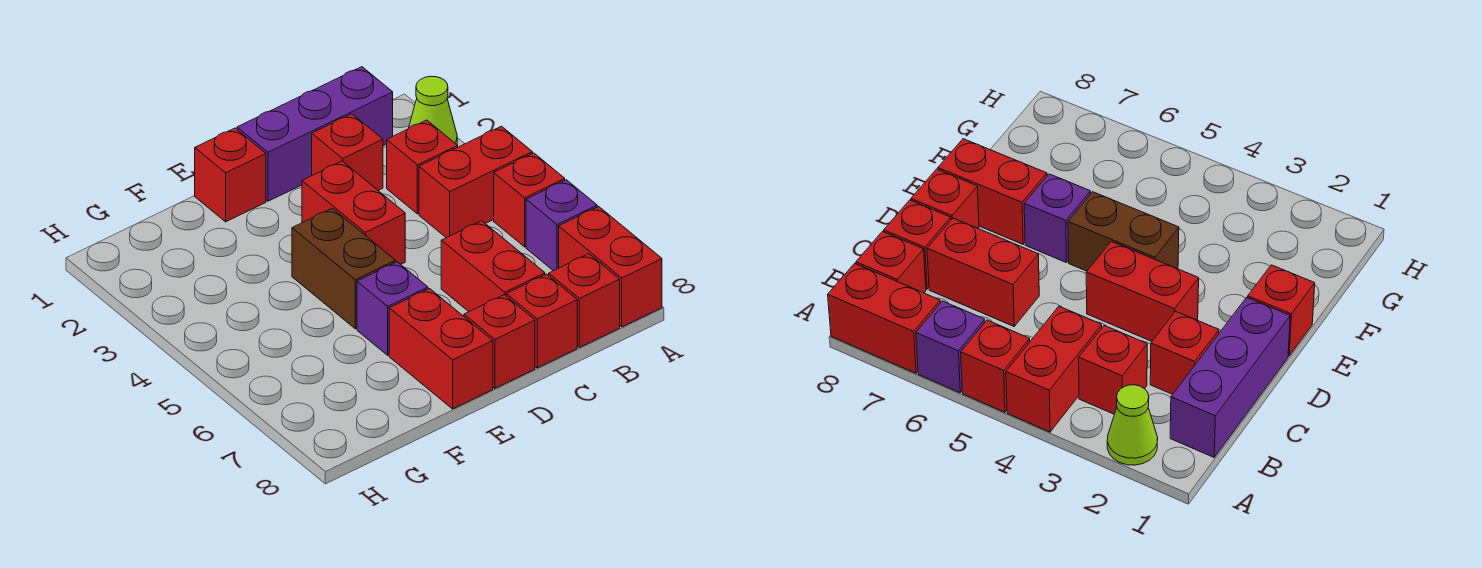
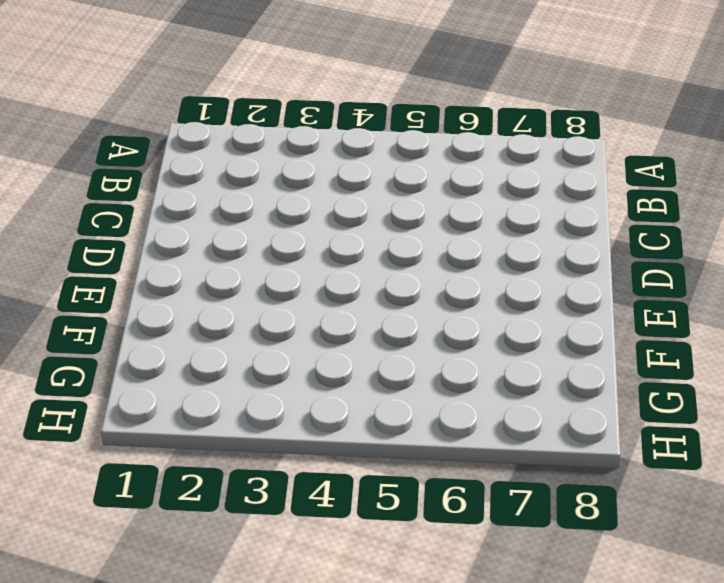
none -> lime cone A2 level 1
none -> red brick A4:B4 level 1
none -> red brick A5 level 1

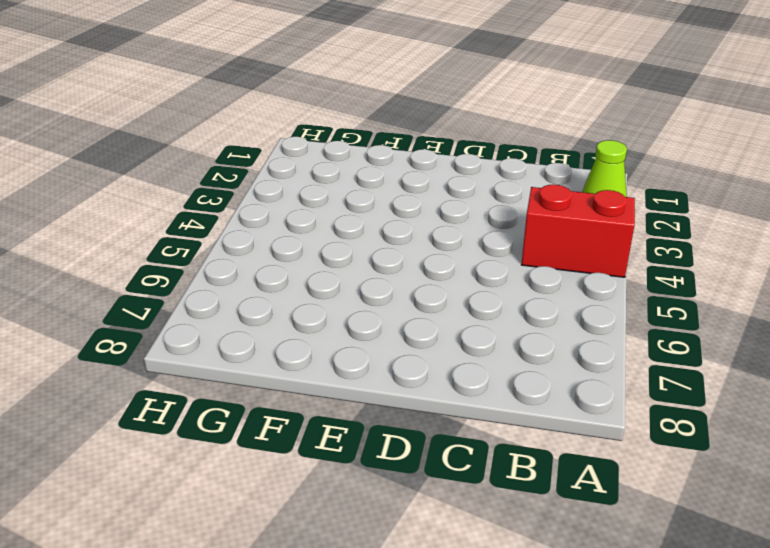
none -> red brick A5 level 1
none -> purple brick A6 level 1
none -> red brick A7:A8 level 1

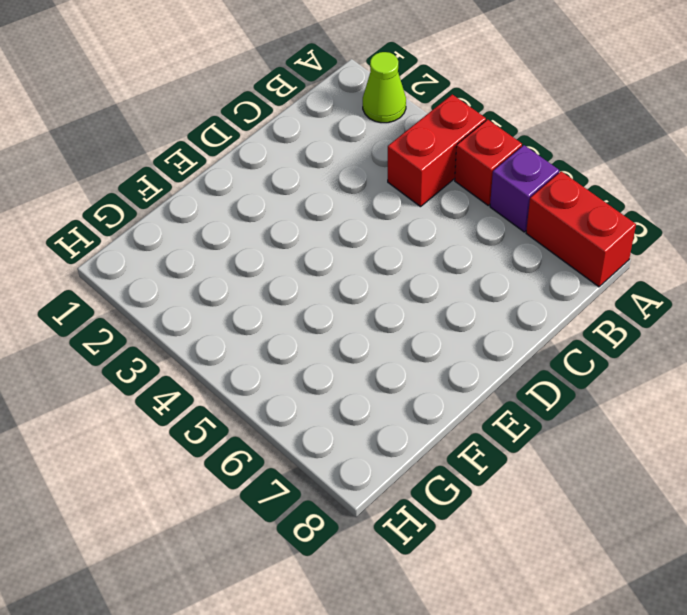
none -> purple brick B1:D1 level 1
none -> red brick B3 level 1
none -> red brick B8 level 1

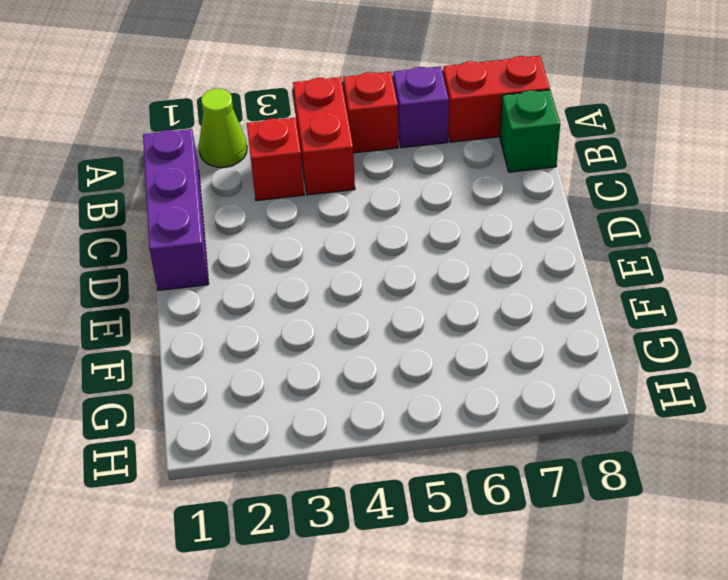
green brick B8 level 1 -> red brick B8 level 1
none -> red brick C2 level 1
none -> red brick C6:C7 level 1
none -> red brick C8 level 1

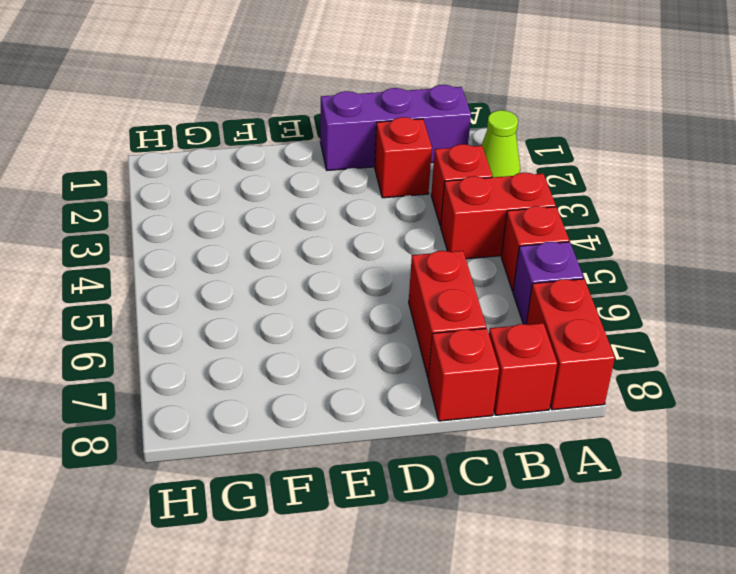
none -> red brick D3:D4 level 1
none -> red brick D8 level 1
none -> red brick E1 level 1

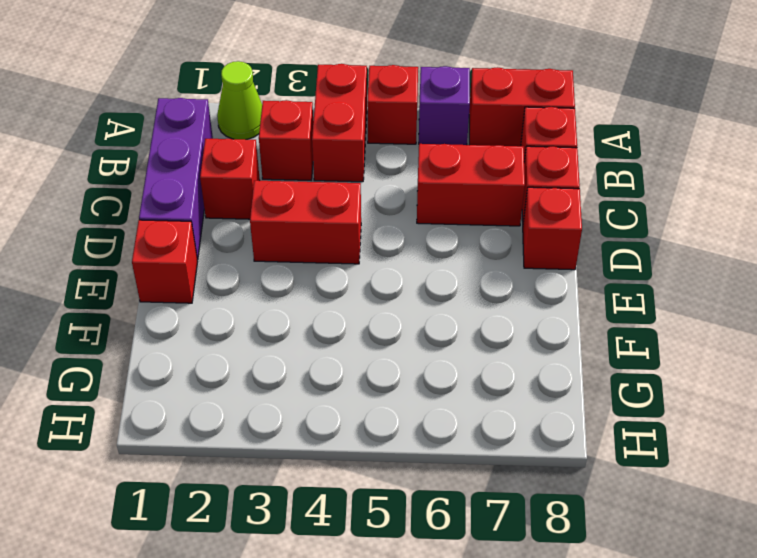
none -> brown brick E4:E5 level 1
none -> purple brick E6 level 1
none -> red brick E7:E8 level 1

